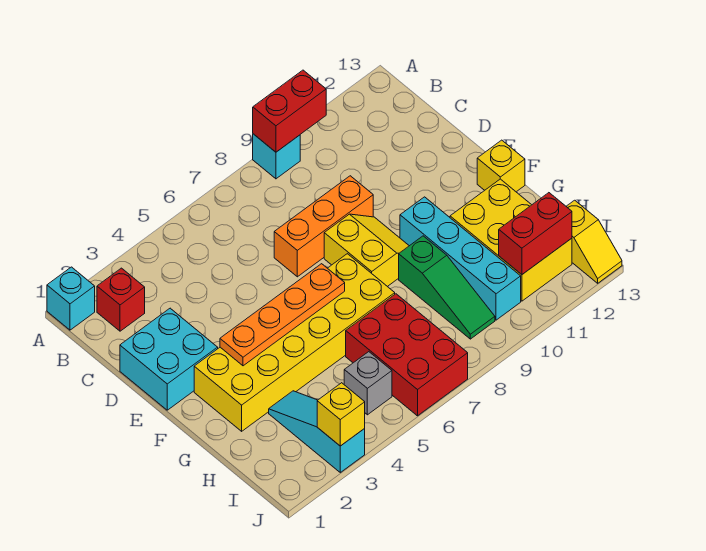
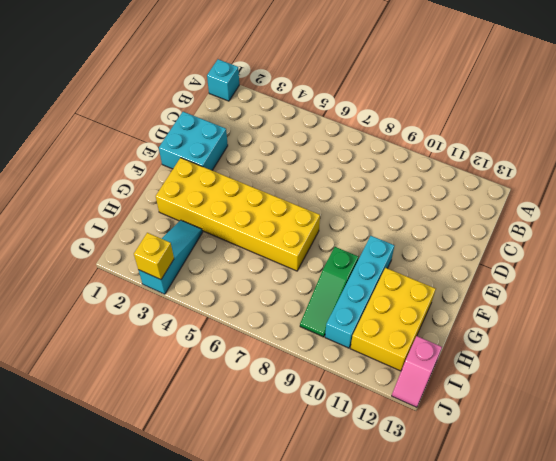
pink slope I13:J13 level 1 top I -> yellow slope I13:J13 level 1 top I
none -> cyan brick A9 level 1
none -> red brick B2 level 1
none -> orange brick D7:D9 level 1

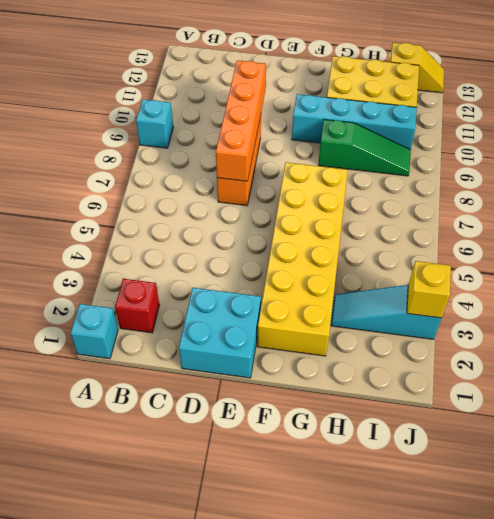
orange brick D7:D10 level 2 -> none
none -> yellow slope E8:F9 level 1 top 8
none -> yellow brick F13 level 1
none -> red brick H6:J7 level 1

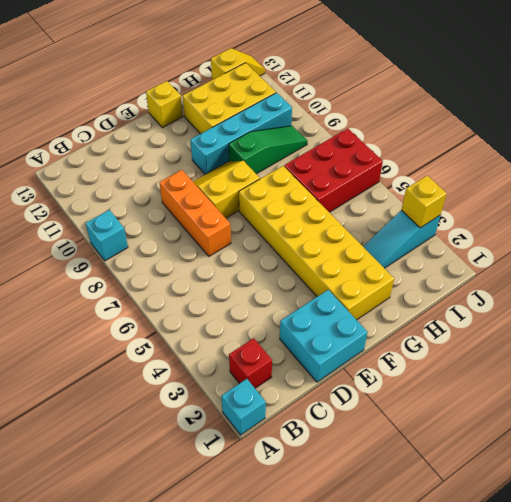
none -> grey brick I5 level 1
none -> red brick A9:A10 level 2
none -> orange plate F3:F6 level 2

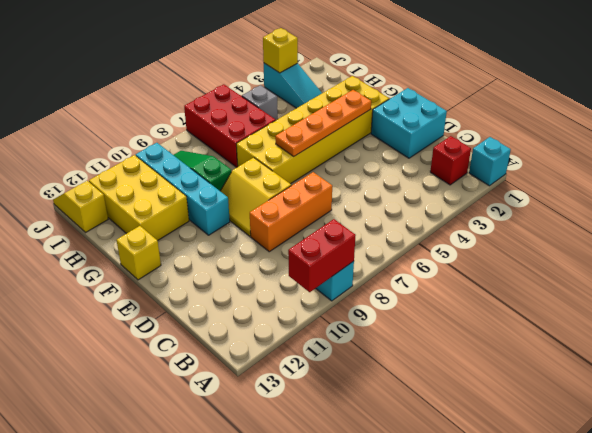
none -> red brick I11:I12 level 2

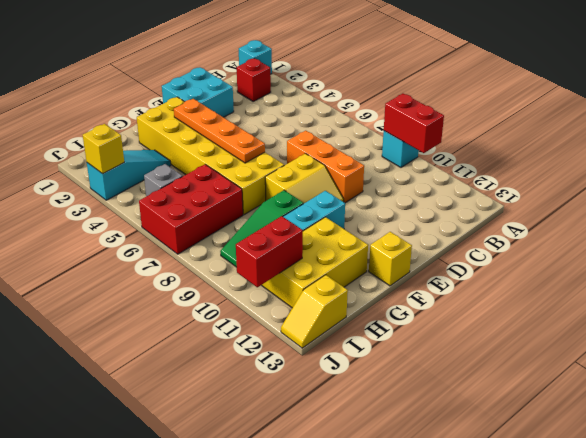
red brick I11:J11 level 2 -> red brick I11:I12 level 2

